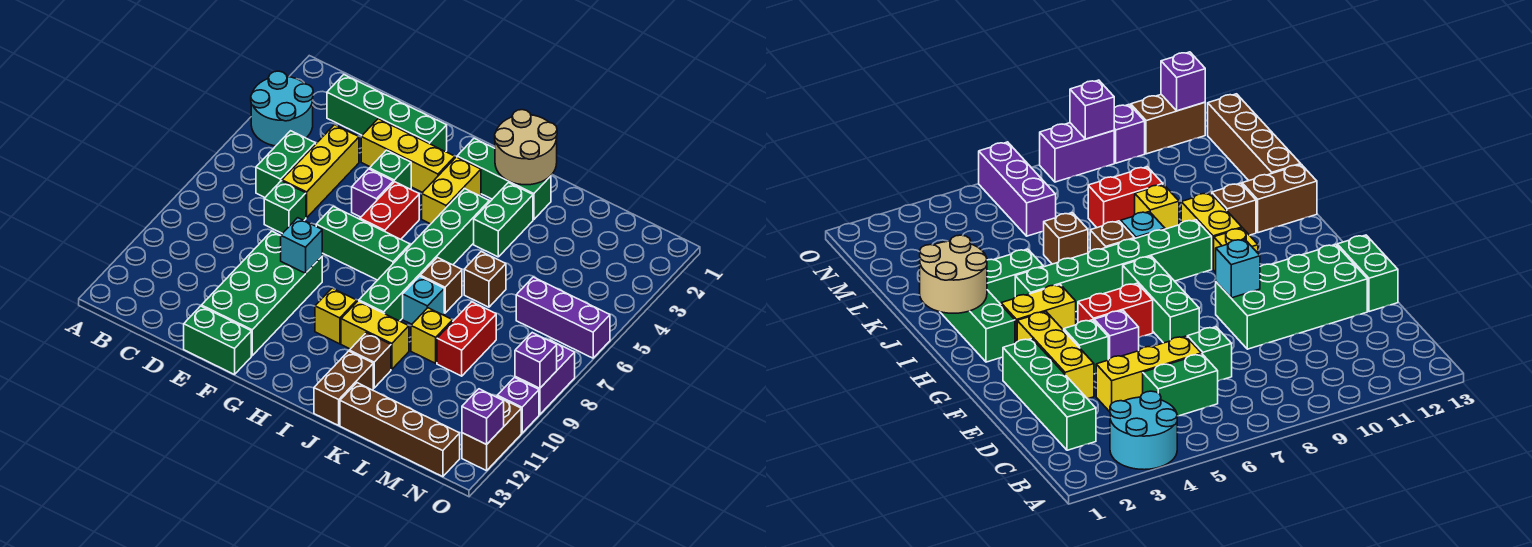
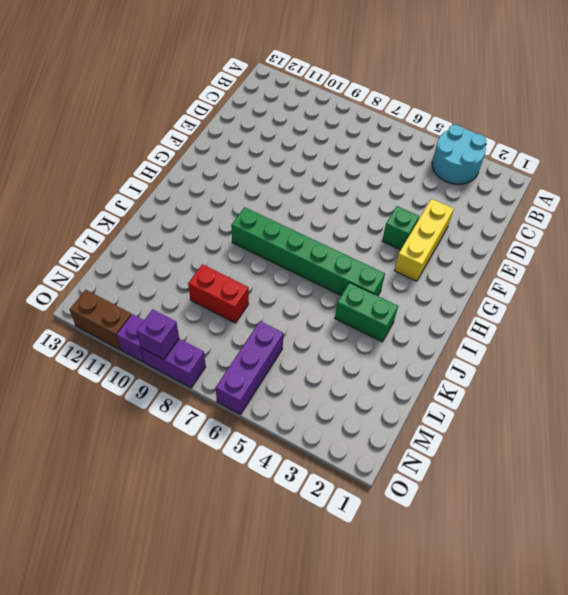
none -> green brick C2:F2 level 1
none -> green brick C5:C6 level 1
none -> yellow brick D4:D6 level 1
none -> green brick D7 level 1

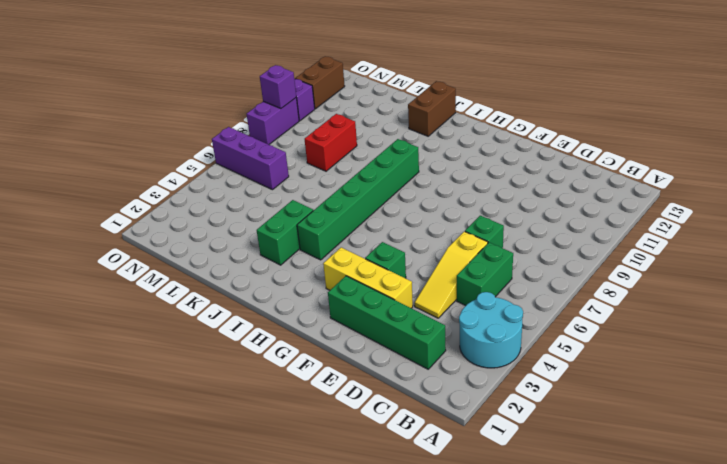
yellow slope D4:D6 level 1 top 6 -> yellow brick D4:D6 level 1
none -> green brick E9:F12 level 1
none -> green brick E13:F13 level 1
none -> purple brick F5 level 1
none -> green brick F7:H7 level 1

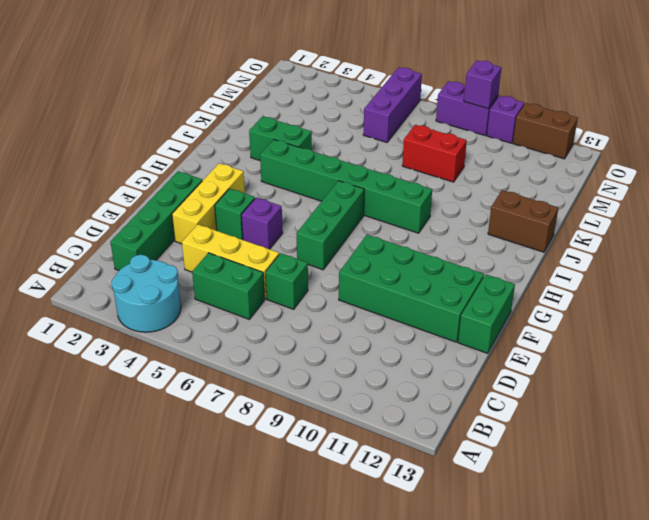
none -> red brick G5:G6 level 1
none -> green brick H2:J2 level 1
none -> yellow brick H3:H4 level 1
none -> yellow brick H10 level 1

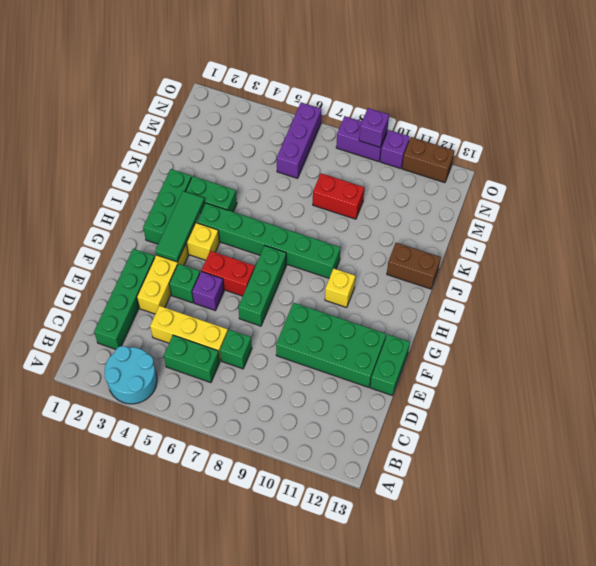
green tile G3:I3 level 2 -> none
none -> yellow brick I10:J10 level 1
none -> brown brick J7 level 1
none -> cyan brick J8 level 1
none -> brown brick J11 level 1

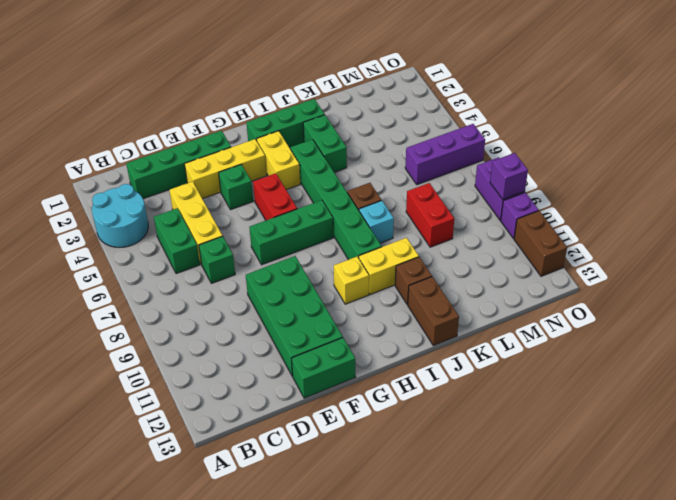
none -> purple brick F5 level 1
none -> brown brick K6 level 1
none -> yellow brick K9 level 1
none -> brown brick K13:N13 level 1

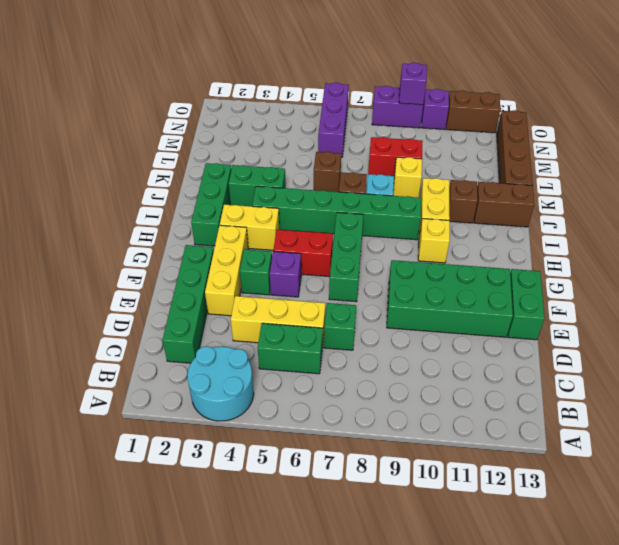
none -> cyan brick F9 level 2
none -> tan round brick I1:J2 level 2
none -> purple brick O12 level 2

